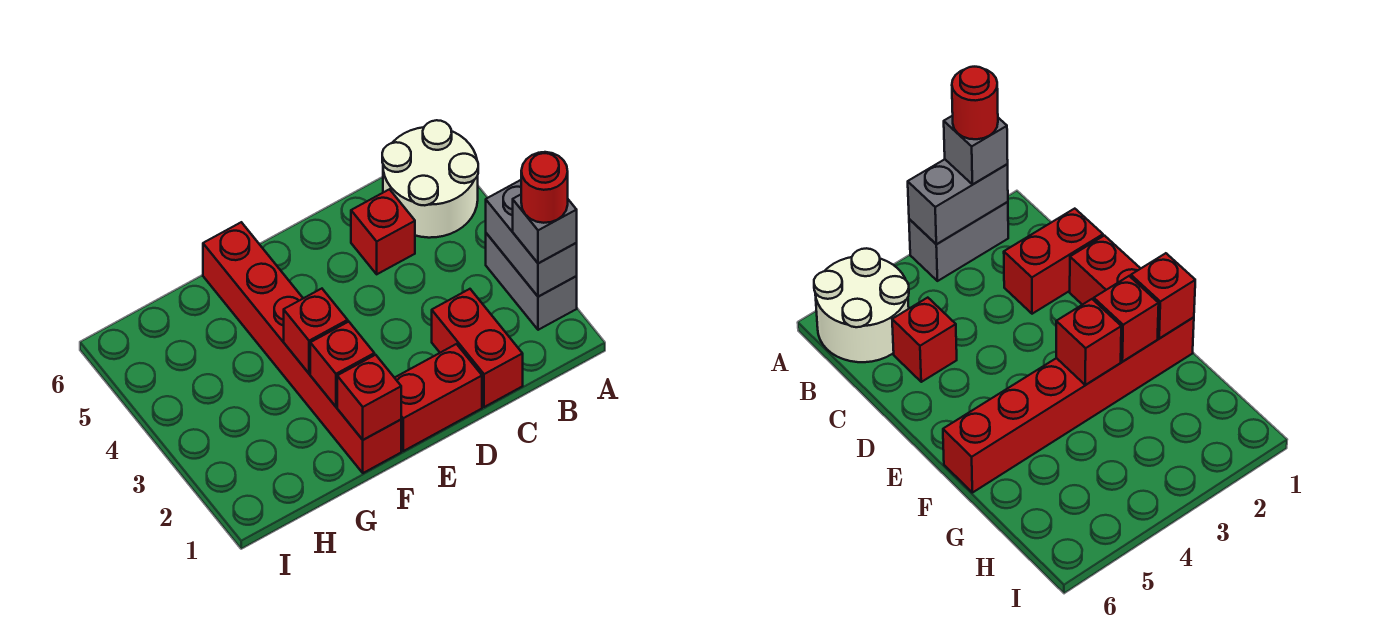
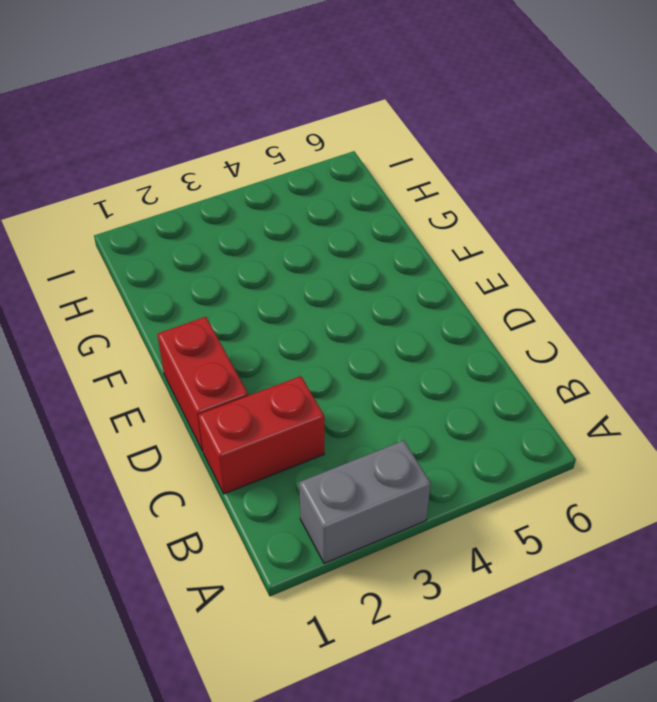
none -> white round brick A5:B6 level 1
none -> red brick C5 level 1
none -> red brick F1:F6 level 1

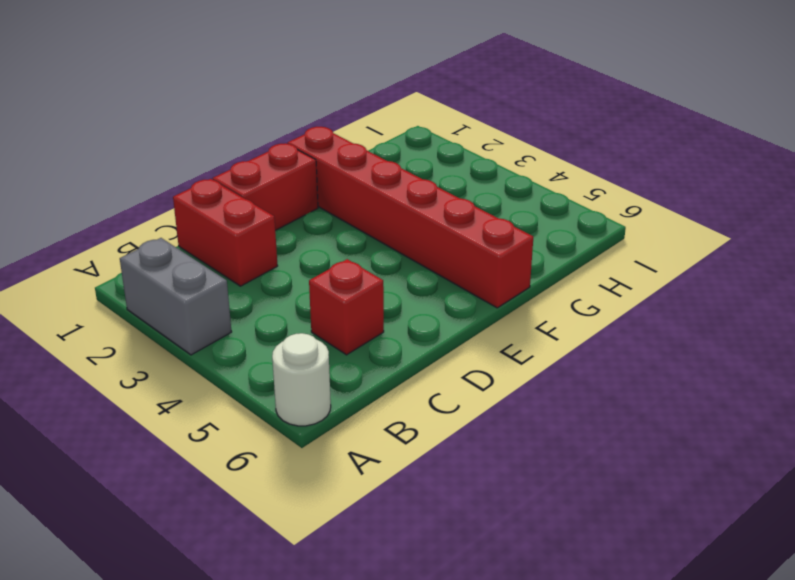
white round brick A6 level 1 -> white round brick A5:B6 level 1
none -> grey brick A2:A3 level 2
none -> red brick F1 level 2
none -> red brick F2 level 2

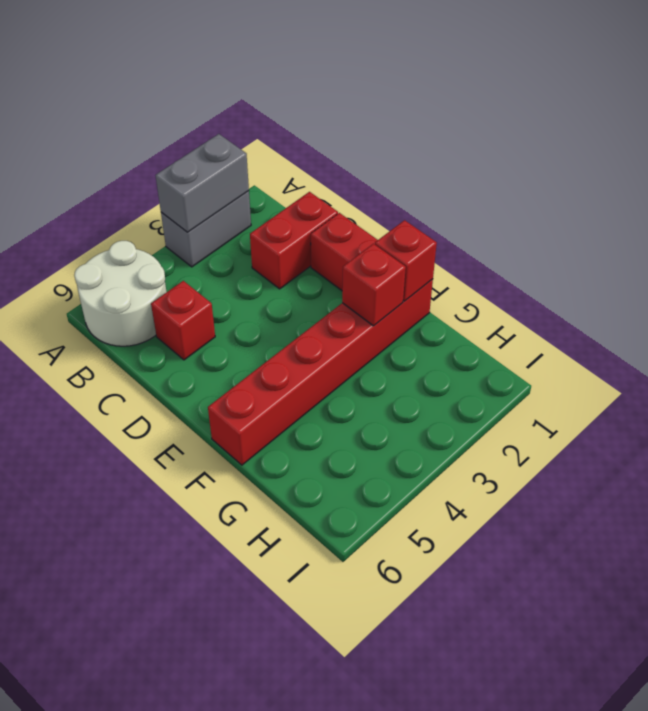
none -> red brick F3 level 2
none -> grey brick A2 level 3
none -> red round brick A2 level 4

